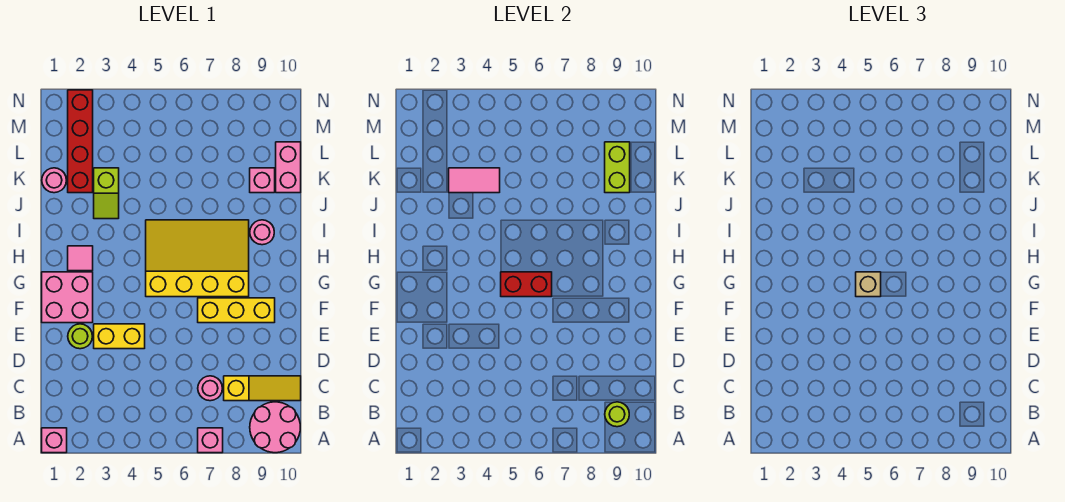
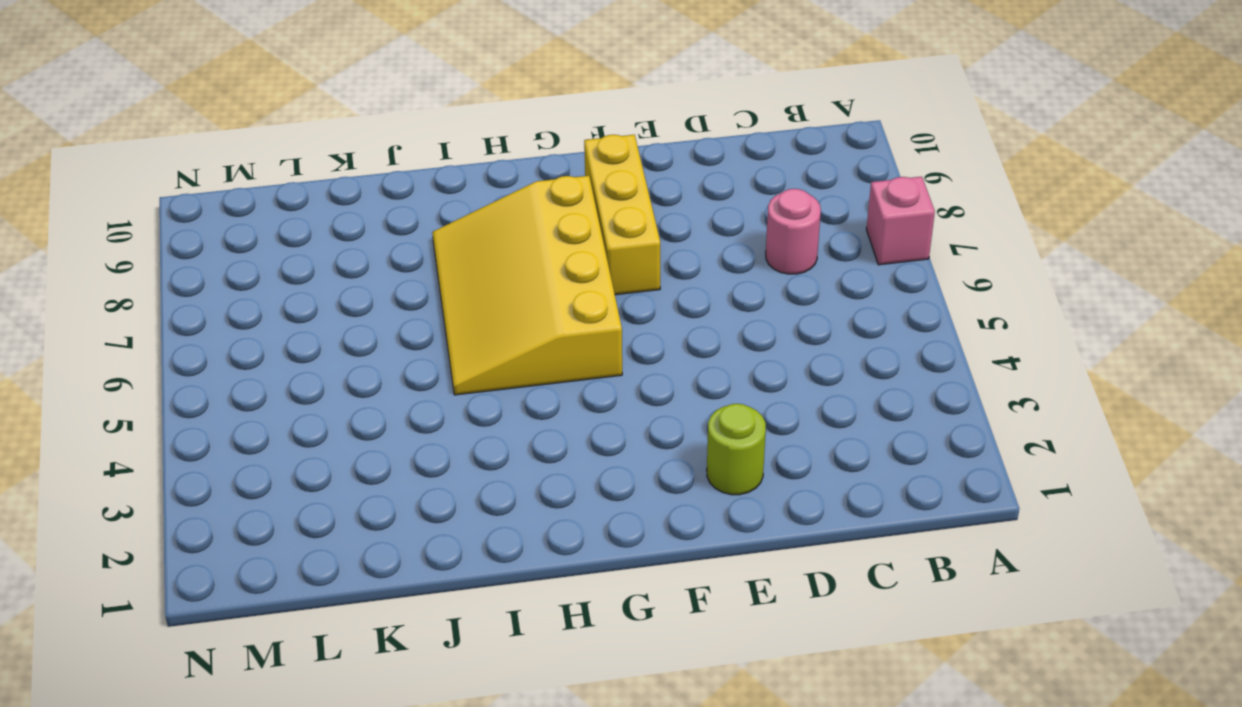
none -> pink brick A1 level 1
none -> pink round brick A9:B10 level 1
none -> yellow slope C8:C10 level 1 top 8

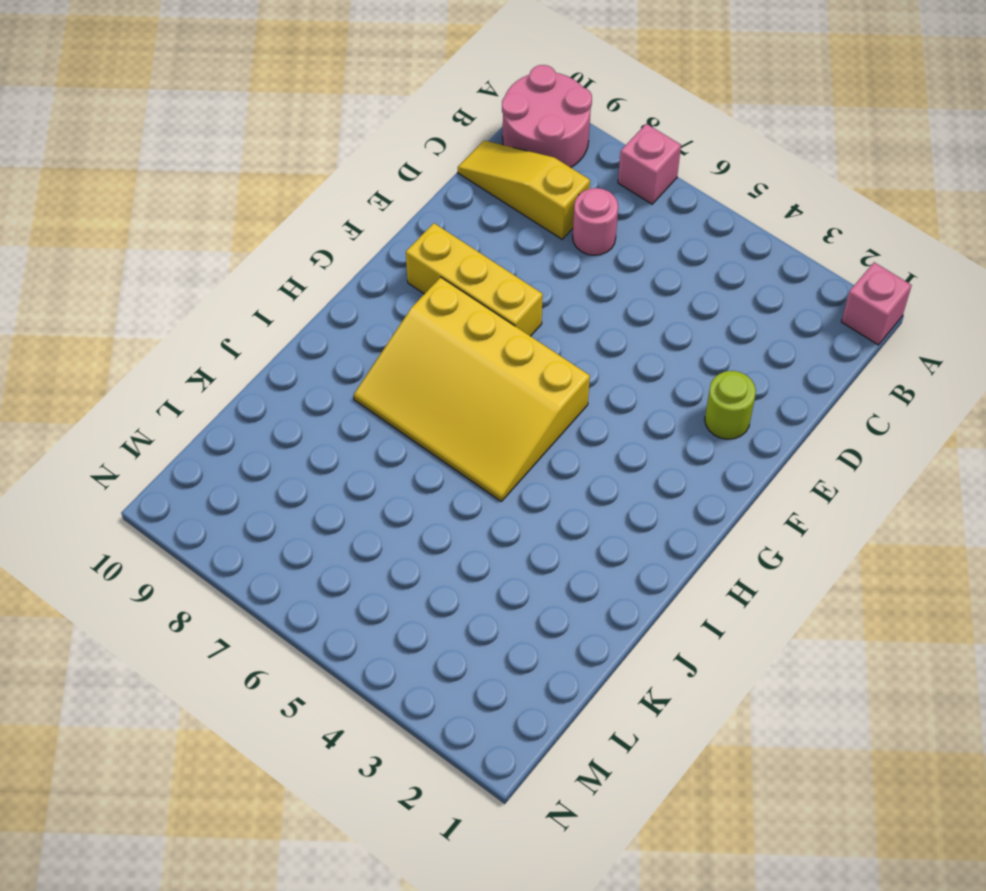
none -> yellow brick E3:E4 level 1
none -> pink brick F1:G2 level 1
none -> pink tile H2 level 1

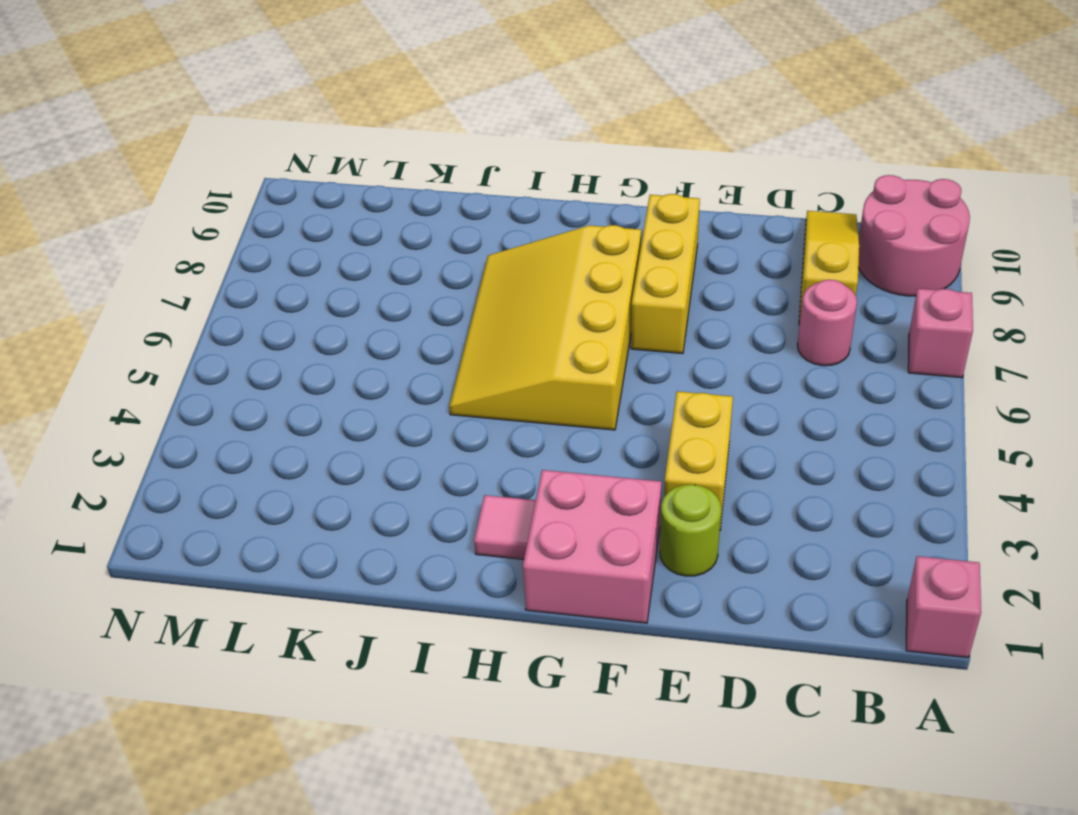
none -> pink round brick I9 level 1
none -> lime slope J3:K3 level 1 top K
none -> pink round brick K1 level 1

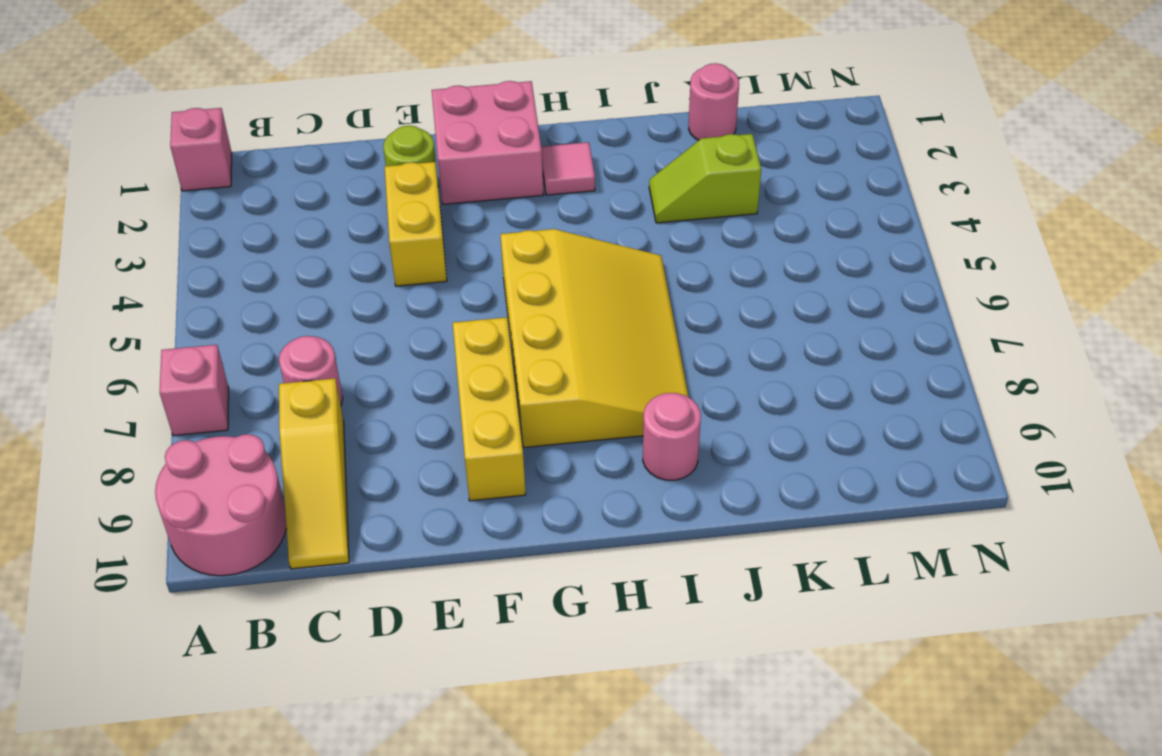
none -> red brick K2:N2 level 1
none -> pink brick K9 level 1
none -> pink brick K10:L10 level 1

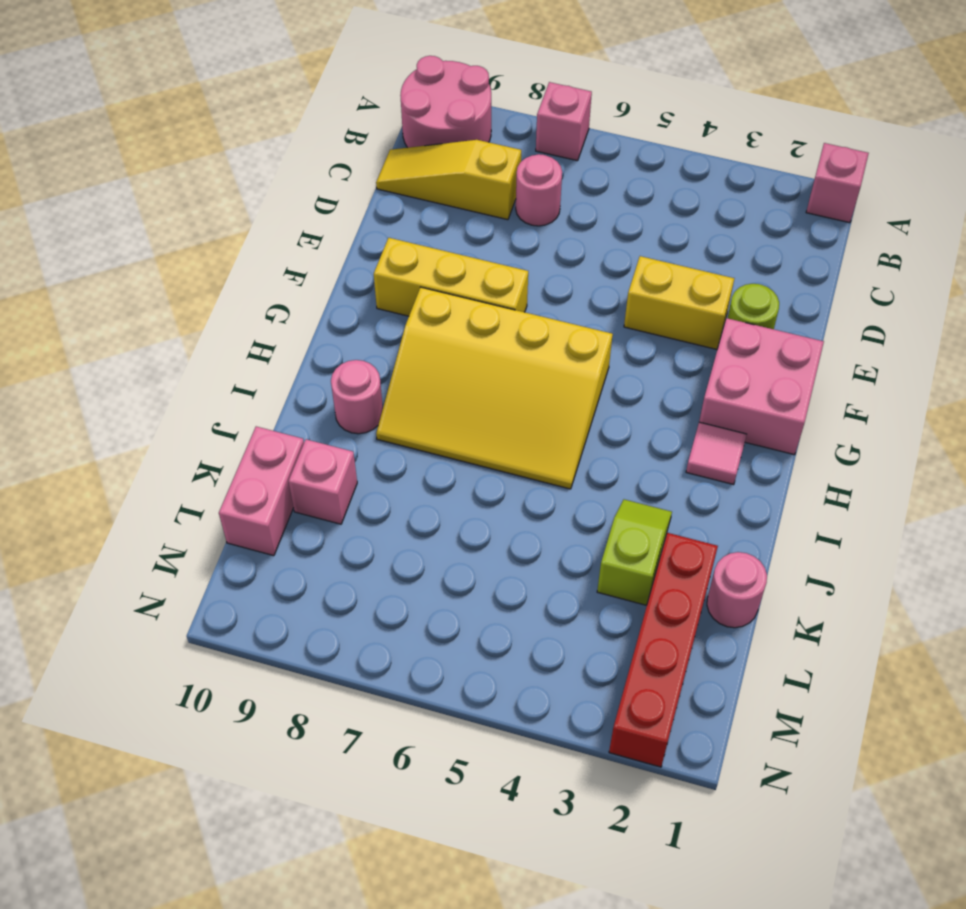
none -> lime round brick B9 level 2
none -> red brick G5:G6 level 2
none -> pink tile K3:K4 level 2

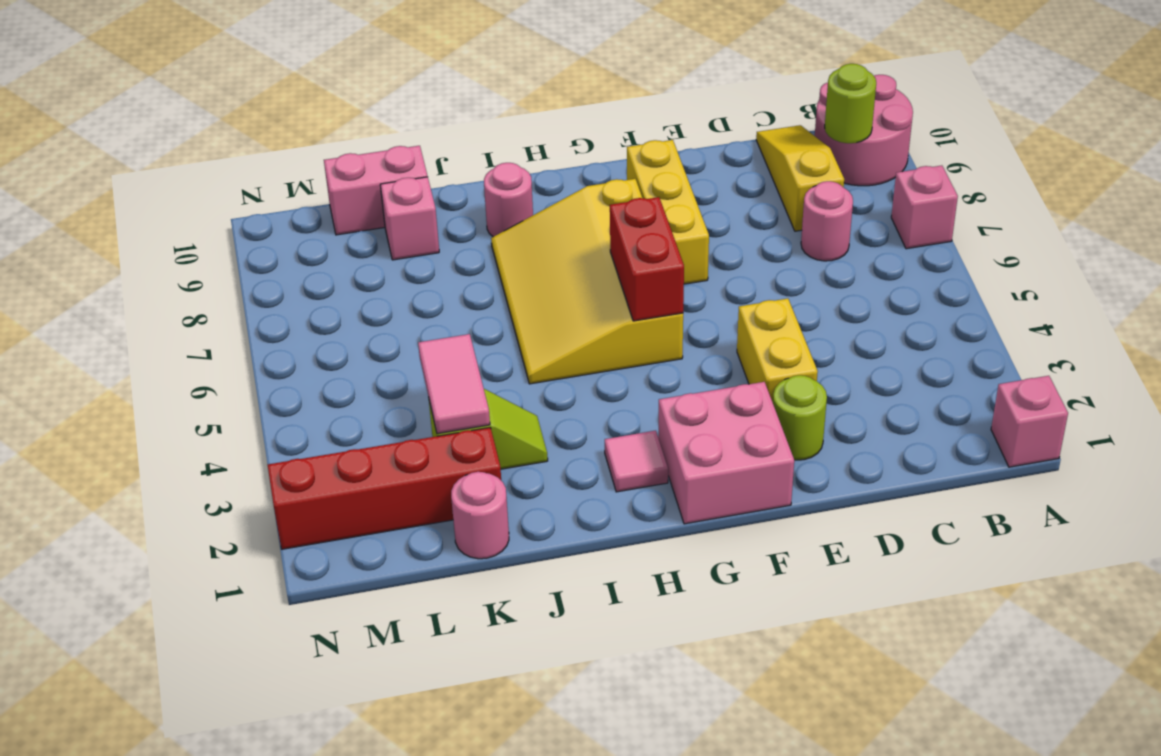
none -> lime brick K9:L9 level 2
none -> tan brick G5 level 3

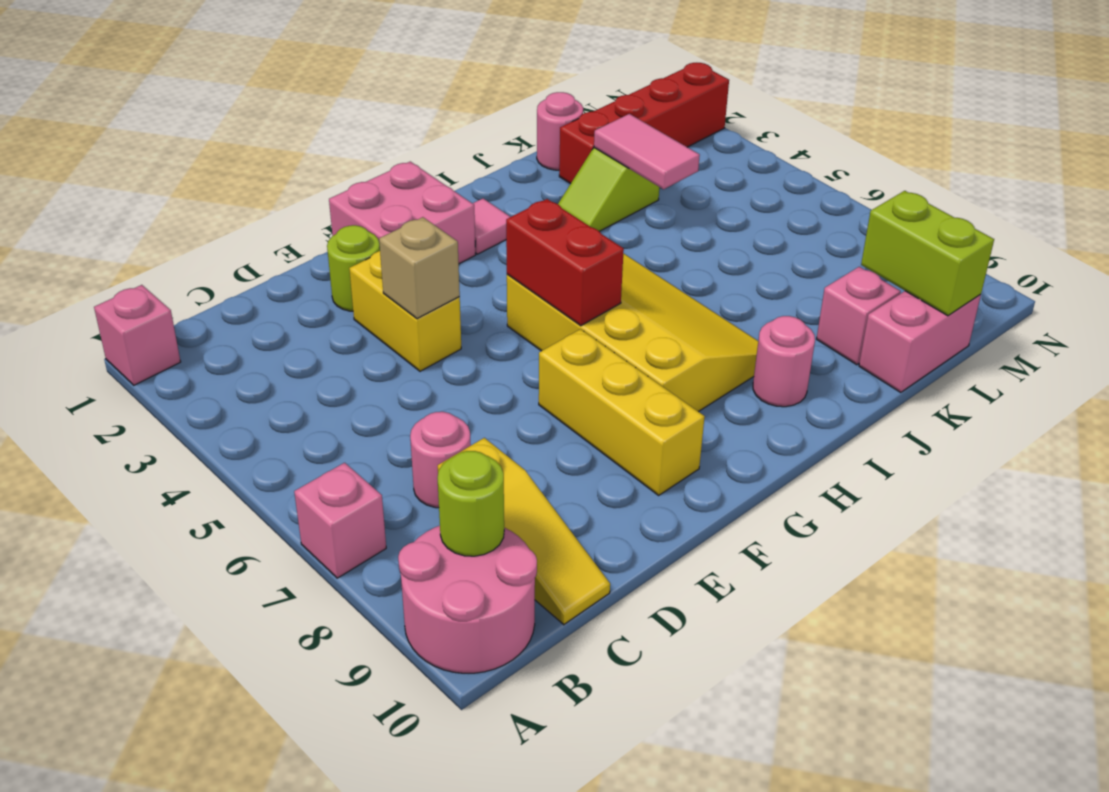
tan brick E4 level 2 -> tan brick G5 level 3
lime brick L9:L10 level 2 -> lime brick K9:L9 level 2

